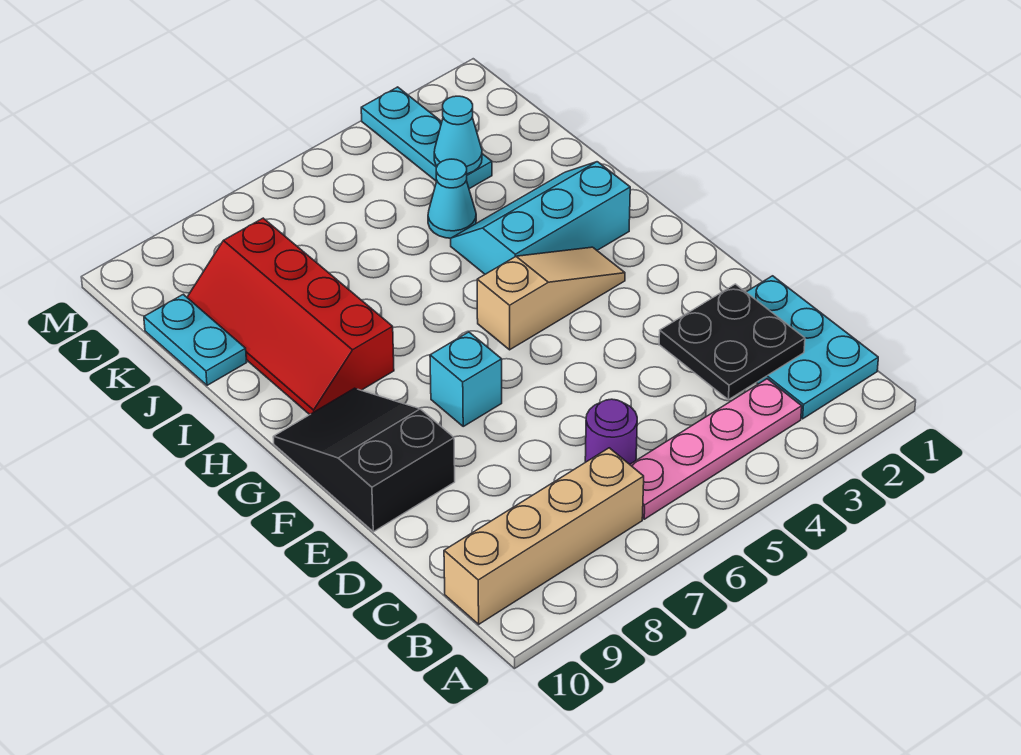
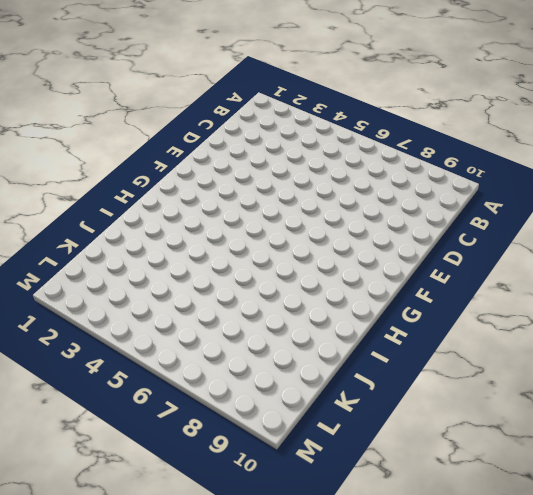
none -> cyan plate B1:D2 level 1
none -> pink plate B3:B6 level 1
none -> tan brick B7:B10 level 1

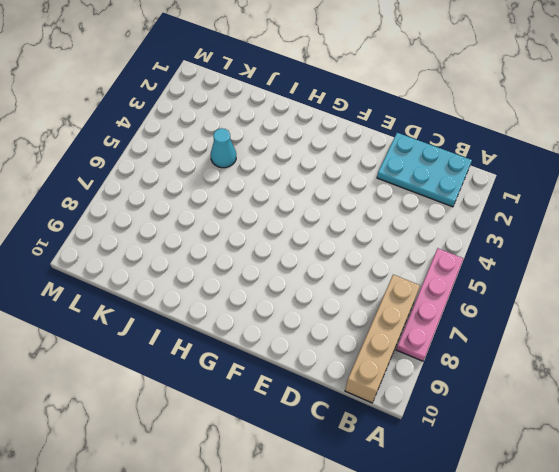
pink plate A5:A8 level 1 -> pink plate B3:B6 level 1
none -> purple round brick C6 level 1
none -> black slope E9:G10 level 1 top E
none -> cyan brick F7 level 1

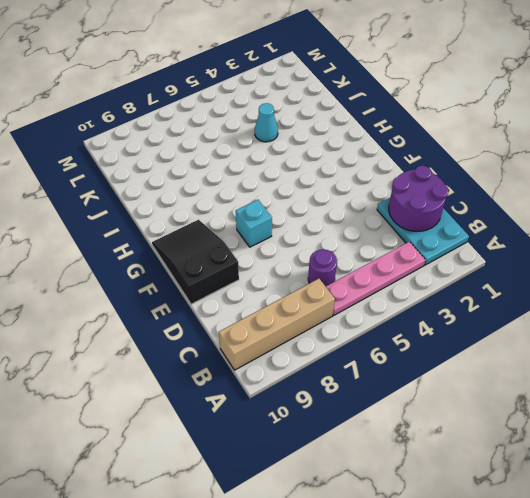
purple round brick C1:D2 level 2 -> black plate C2:D3 level 2
none -> tan slope G3:G5 level 1 top 5
none -> cyan slope H2:I4 level 1 top H
none -> red slope H8:K9 level 1 top 8

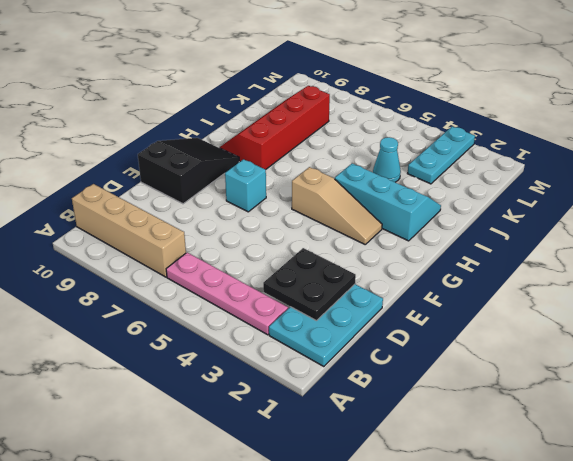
none -> purple round brick C6 level 1
none -> cyan plate J10:K10 level 1
none -> cyan cone K3 level 2

